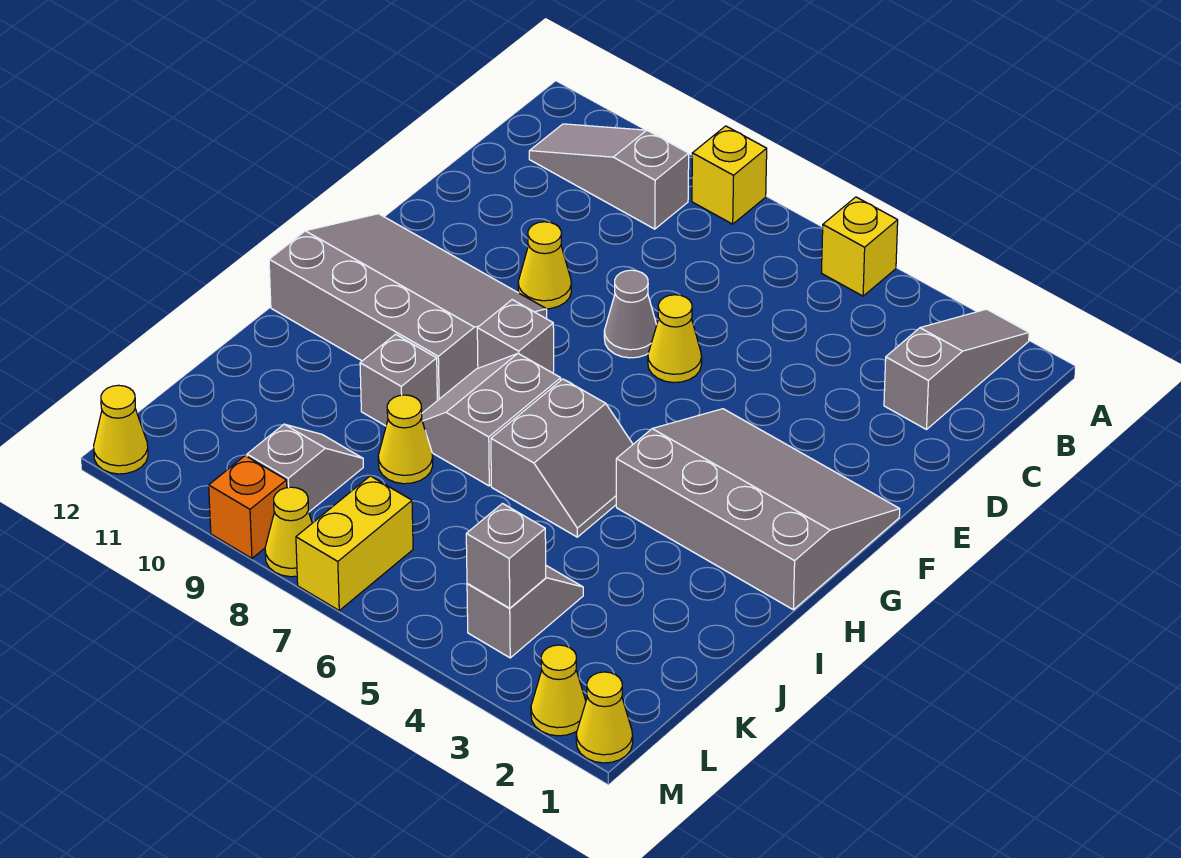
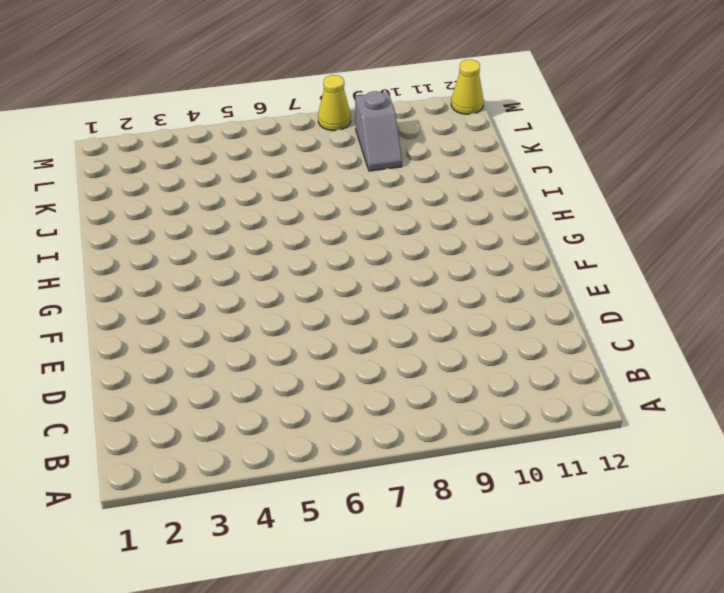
none -> grey slope A2:C2 level 1 top C
none -> yellow brick A5 level 1
none -> yellow brick A8 level 1

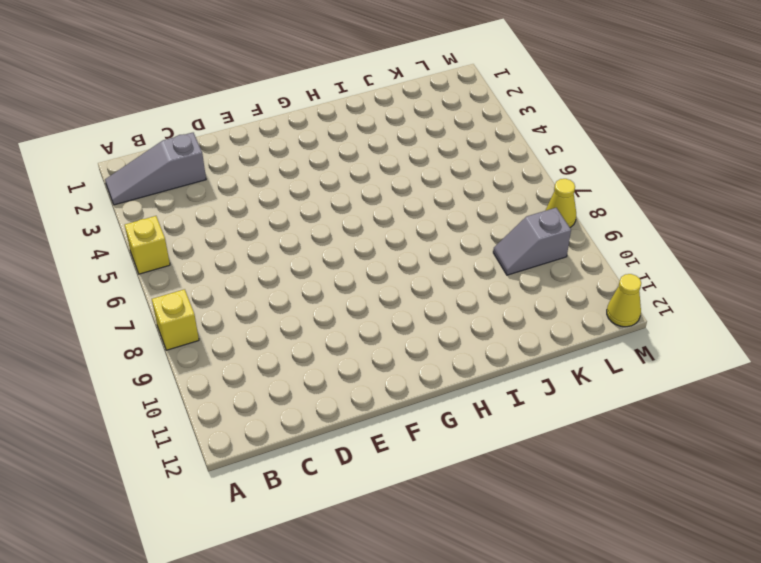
none -> grey slope B9:B11 level 1 top 9
none -> yellow cone E6 level 1
none -> grey cone E7 level 1

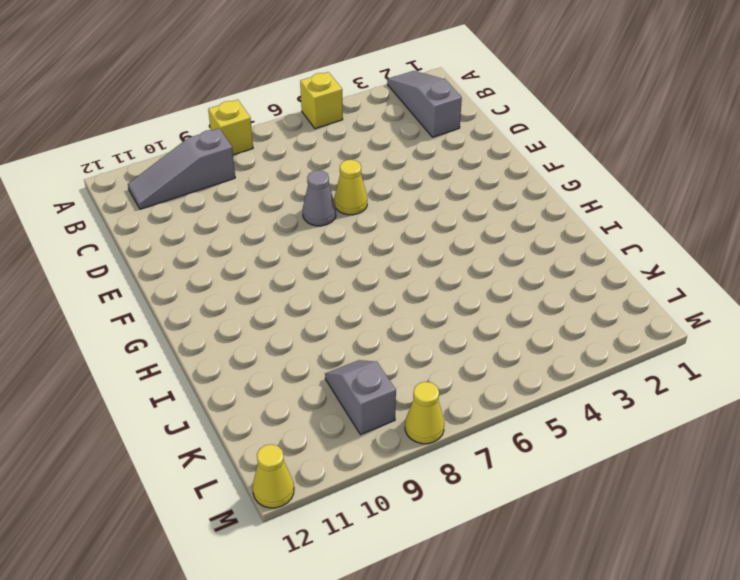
none -> yellow cone E9 level 1
none -> grey slope F1:H4 level 1 top H
none -> grey slope F9:H12 level 1 top H

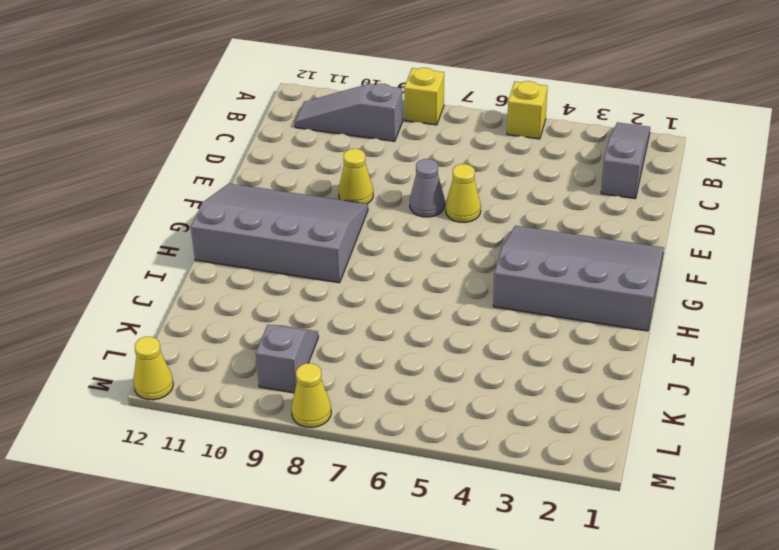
none -> grey brick G8 level 1
none -> grey slope H5:I6 level 1 top 6
none -> grey slope H7:I8 level 1 top 7

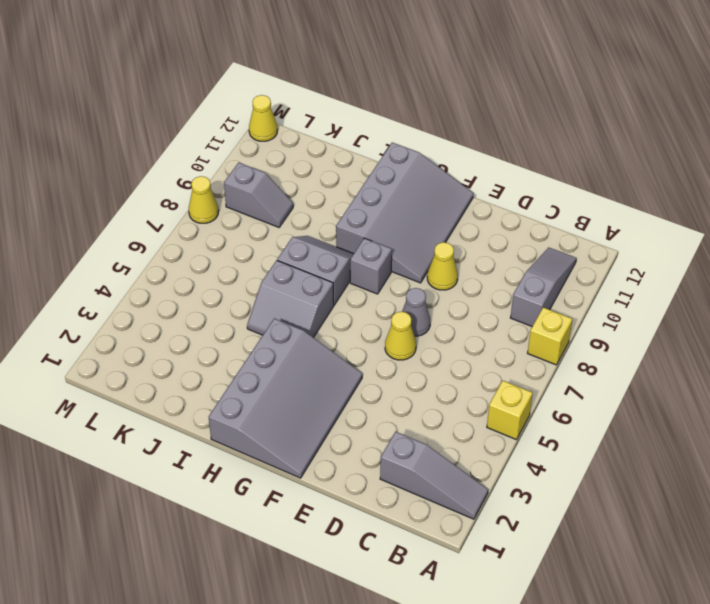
none -> grey brick I9 level 1
none -> yellow cone J8 level 1
none -> grey slope K4:L4 level 1 top L

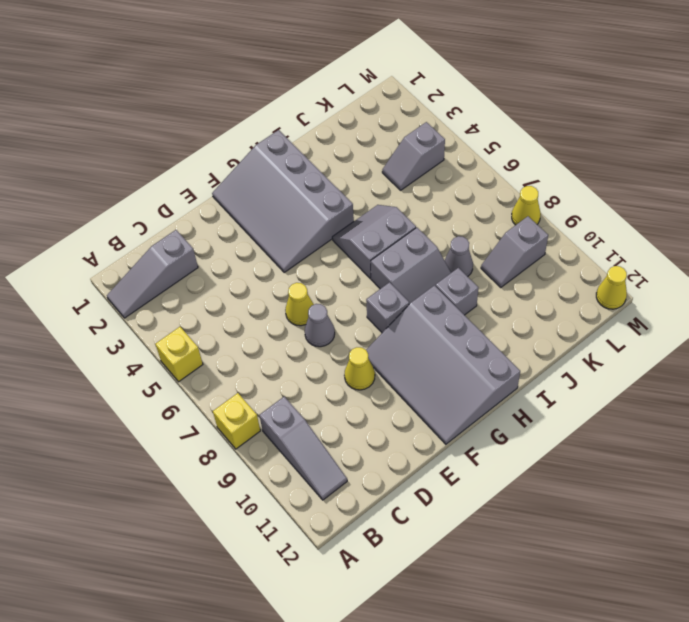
grey cone J8 level 1 -> yellow cone J8 level 1
none -> yellow brick L7:M7 level 1
none -> yellow cone M1 level 1
none -> yellow cone M2 level 1

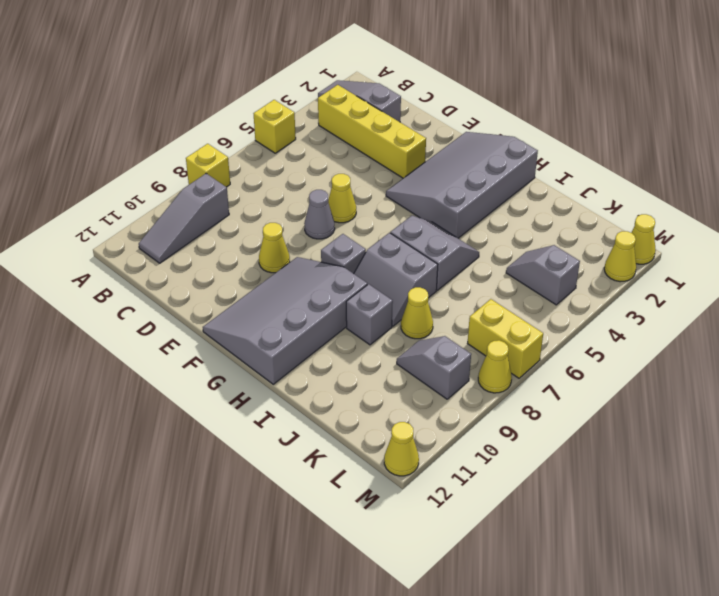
yellow brick B3:E3 level 1 -> none
none -> orange brick M9 level 1
none -> grey brick L4 level 2

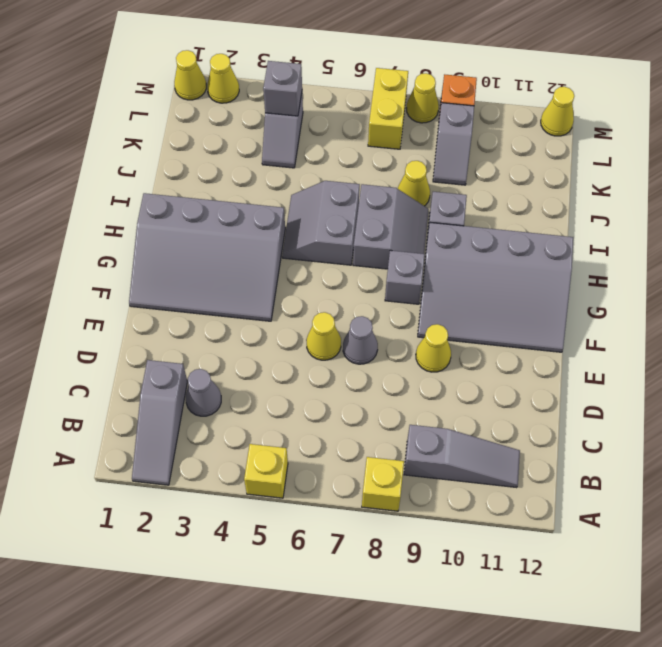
grey cone C3 level 1 -> none

